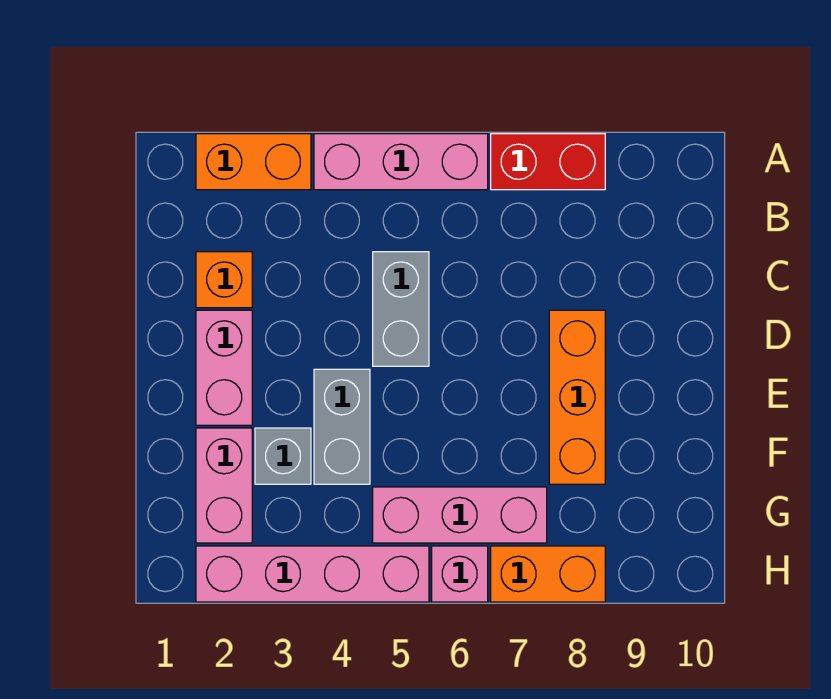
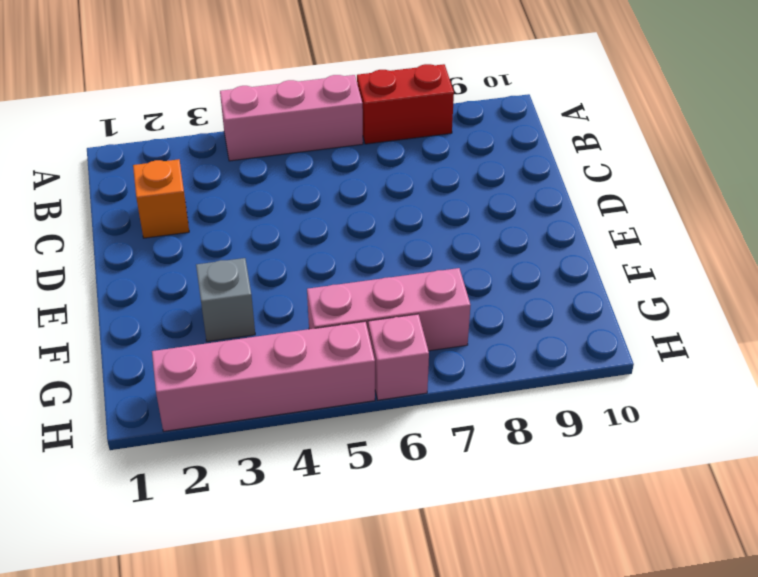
none -> orange brick A2:A3 level 1
none -> grey brick C5:D5 level 1
none -> pink brick D2:E2 level 1

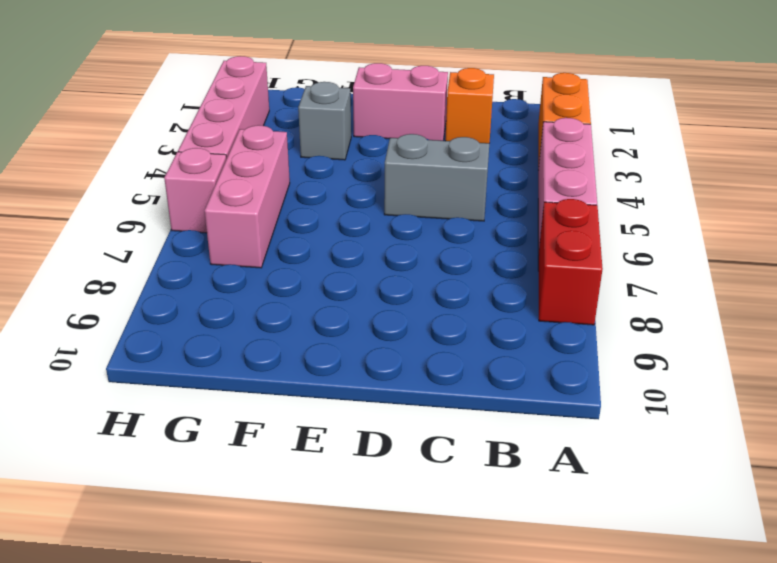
none -> orange brick D8:F8 level 1
none -> grey brick E4:F4 level 1
none -> pink brick F2:G2 level 1

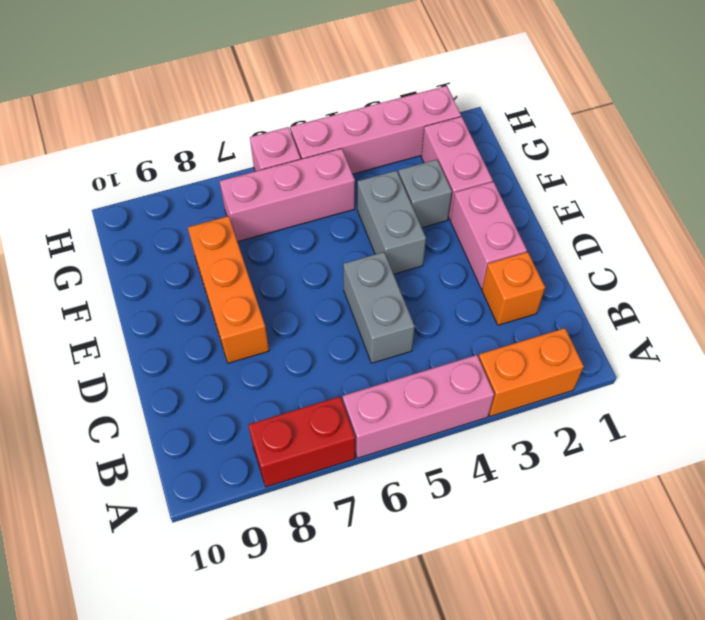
none -> orange brick H7:H8 level 1

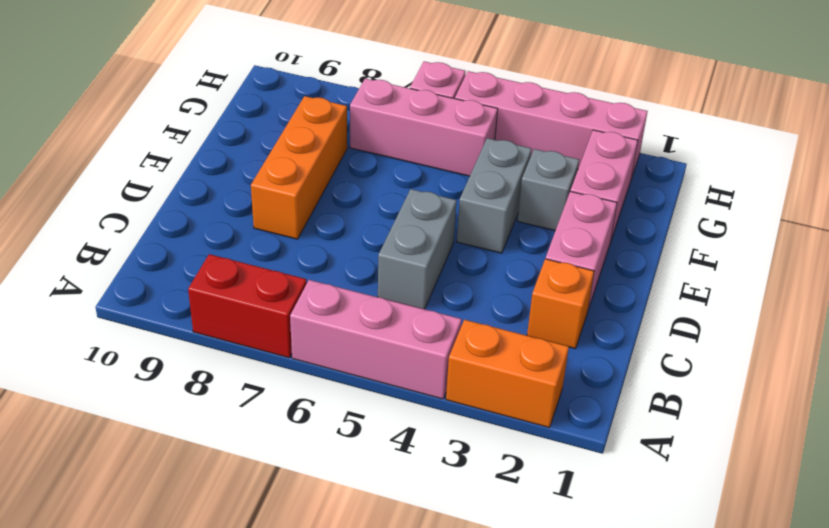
none -> orange brick H7:H8 level 1

